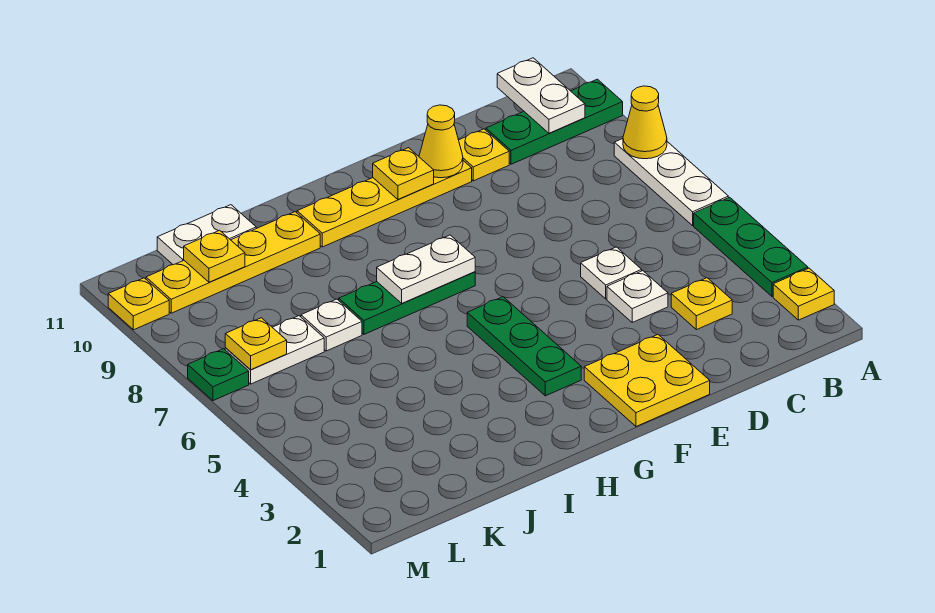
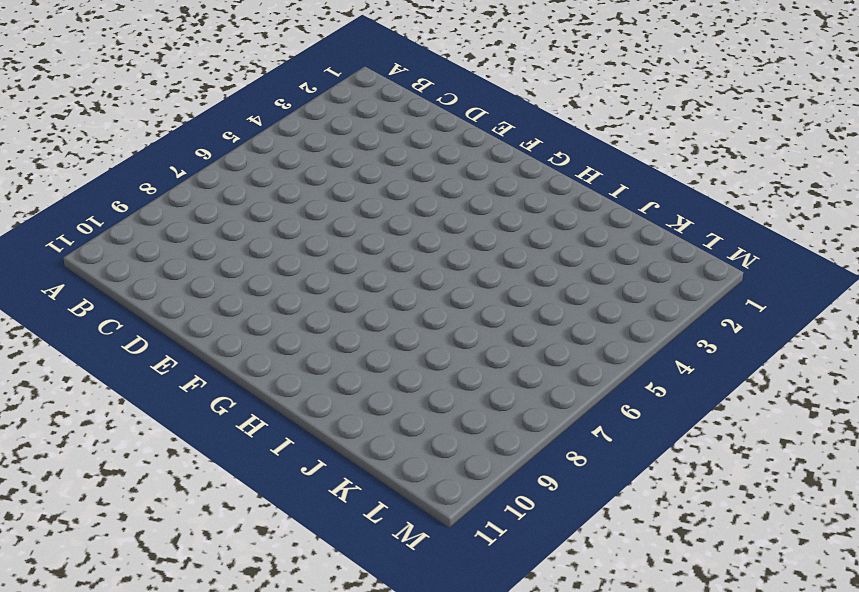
none -> yellow plate A2 level 1
none -> green plate A3:A5 level 1
none -> white plate A6:A8 level 1

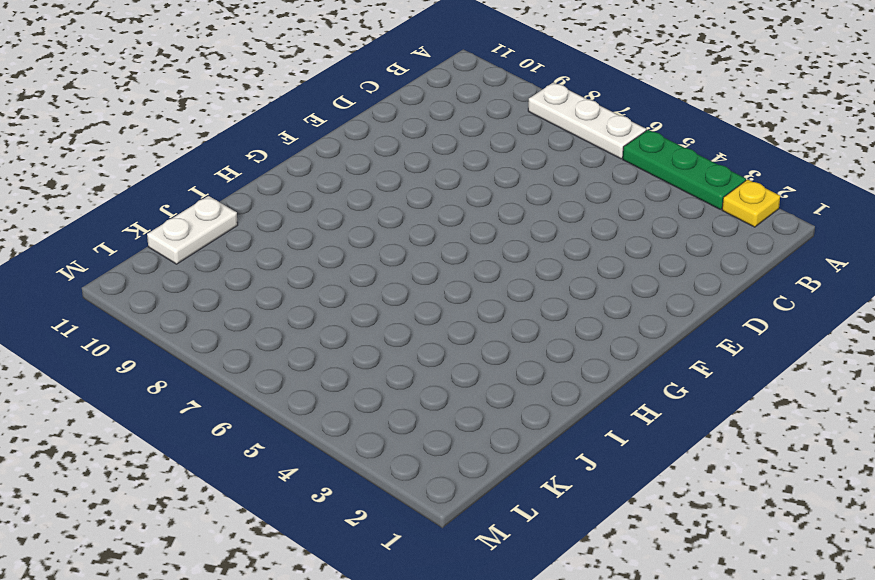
none -> green plate A10:C10 level 1
none -> yellow plate C3 level 1
none -> white plate D4 level 1

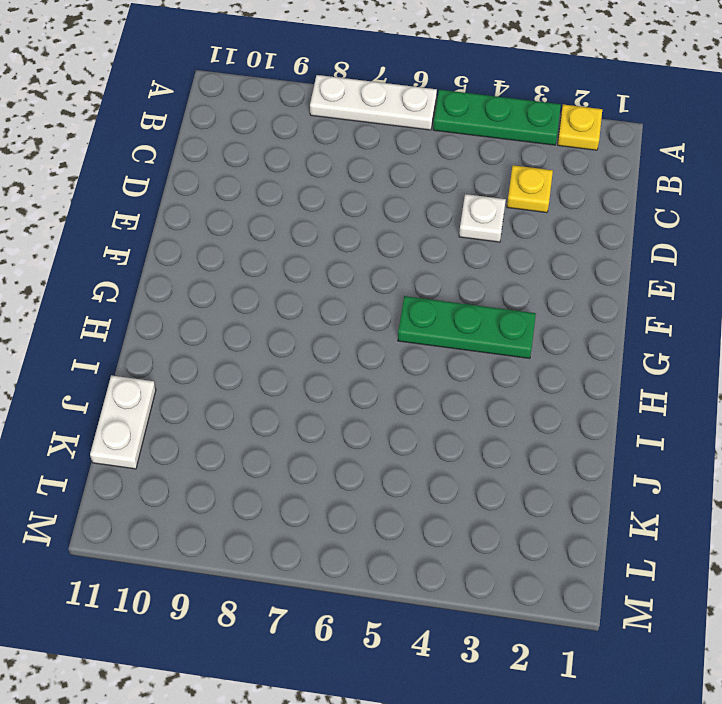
none -> green plate A10:C10 level 1
none -> white plate D5 level 1
none -> yellow plate D10 level 1

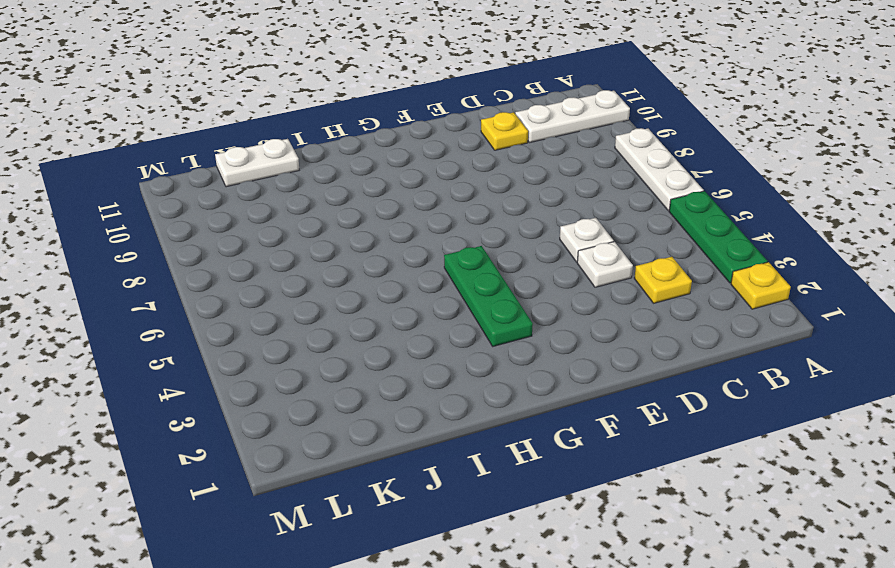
white plate A10:C10 level 1 -> green plate A10:C10 level 1
none -> yellow plate E1:F2 level 1
none -> yellow plate E10:H10 level 1
none -> green plate G7:I7 level 1

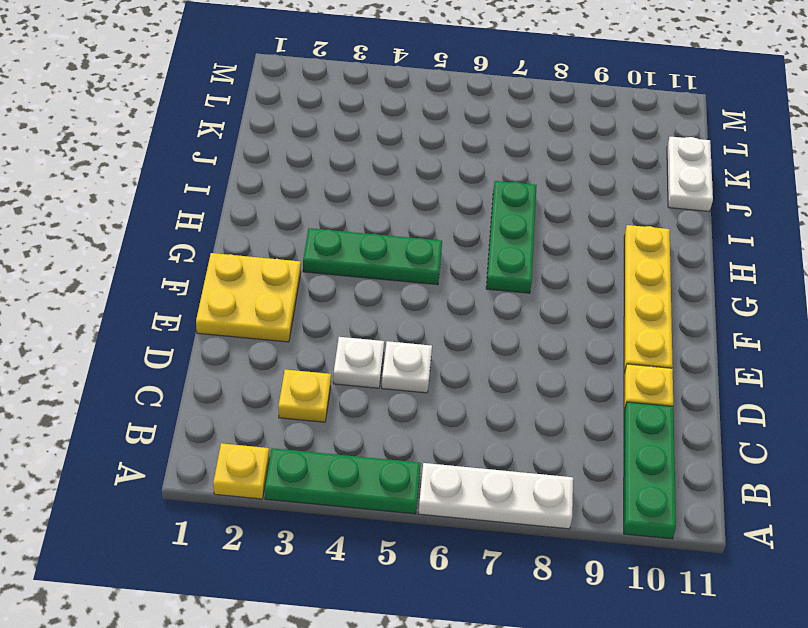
none -> yellow plate I10:L10 level 1
none -> white plate J7 level 1
none -> white plate K7:L7 level 1

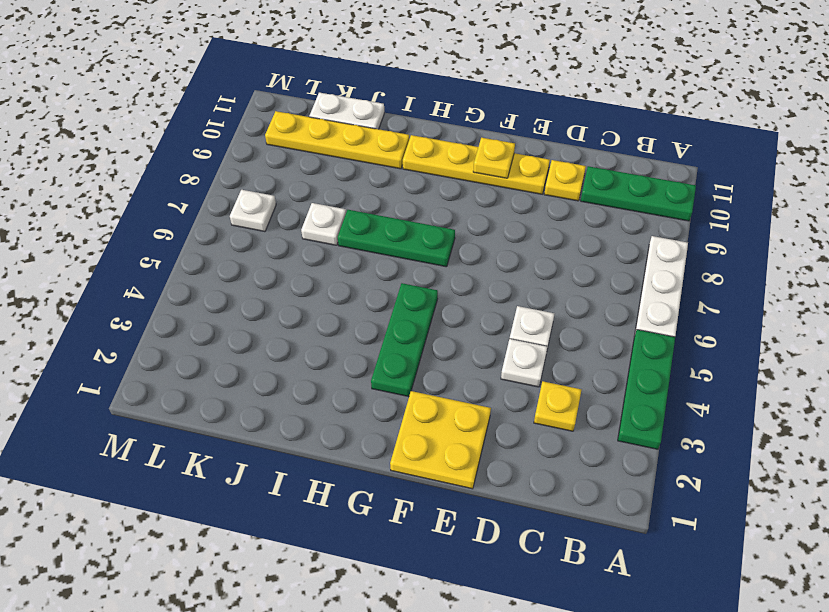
white plate L7 level 1 -> white plate K7:L7 level 1
none -> yellow plate A2 level 1
none -> green plate M7 level 1
none -> yellow plate M10 level 1

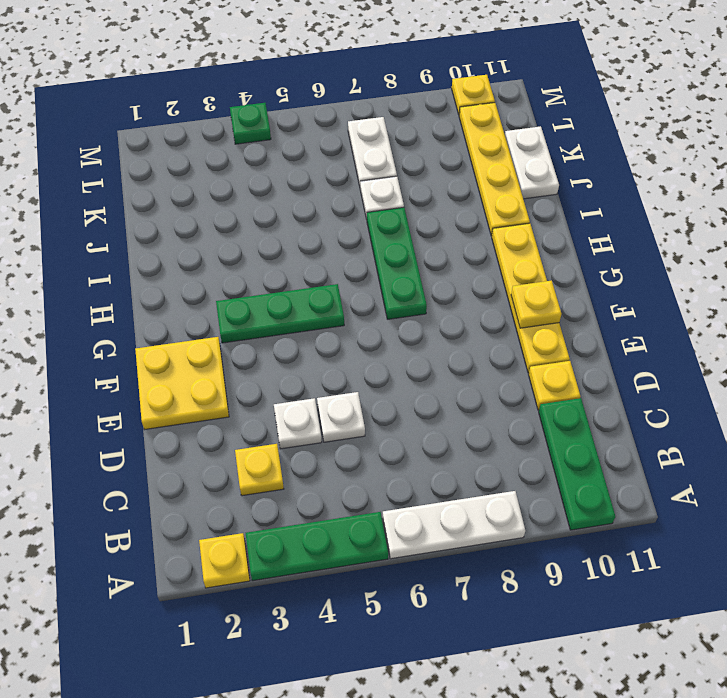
green plate M4 level 1 -> green plate M7 level 1
none -> yellow cone A8 level 2
none -> white plate B10:B11 level 2
none -> yellow cone E10 level 2

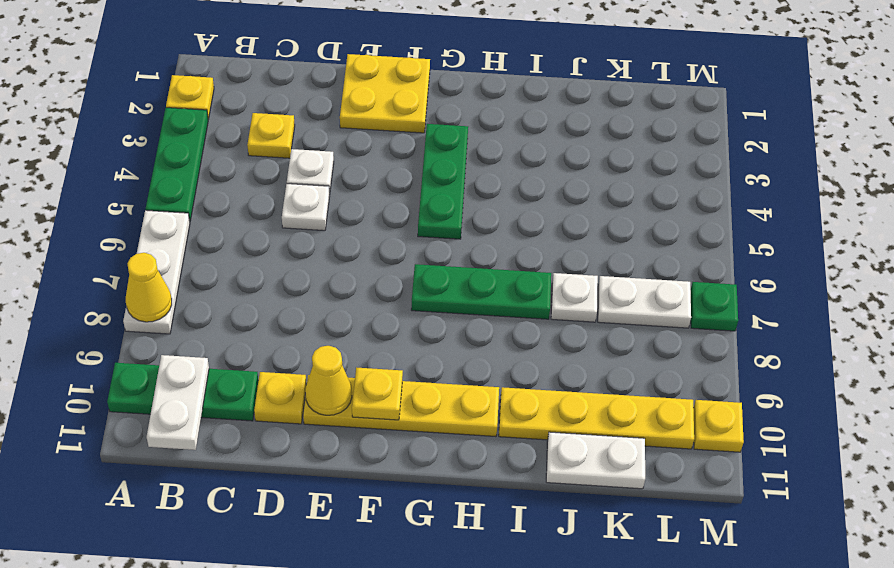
none -> white plate G7:H7 level 2
none -> yellow plate K10 level 2
none -> yellow plate L7 level 2

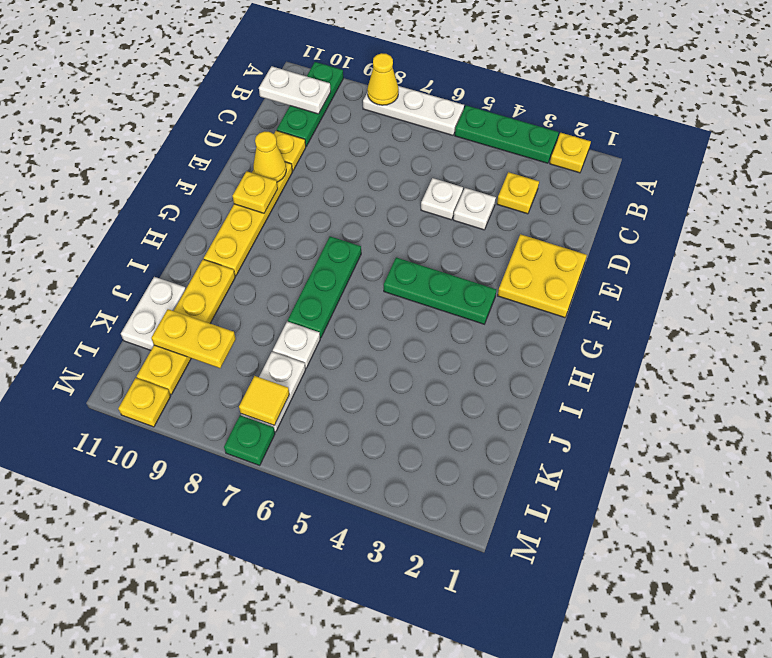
yellow plate K9:K10 level 2 -> yellow plate K10 level 2
yellow tile L7 level 2 -> yellow plate L7 level 2
none -> white plate G7:H7 level 2

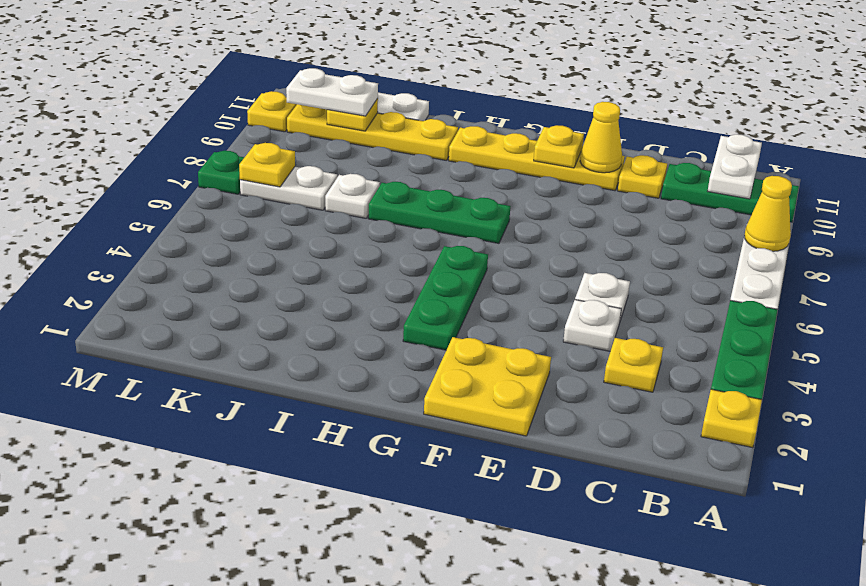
white plate K10:L10 level 3 -> white plate G7:H7 level 2

